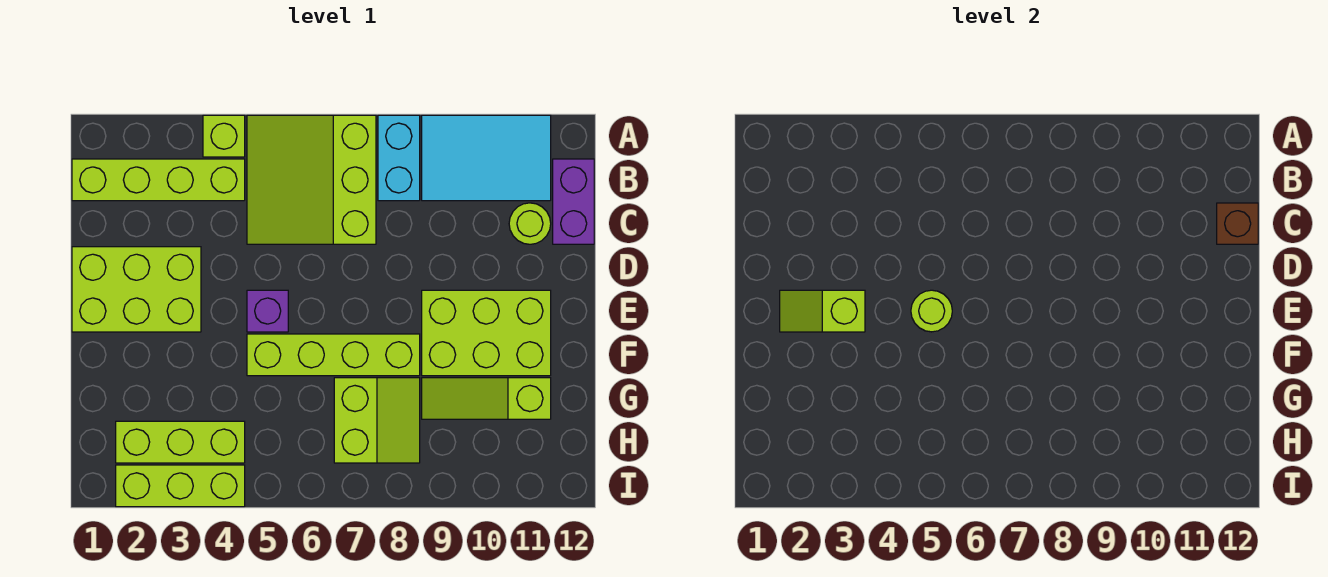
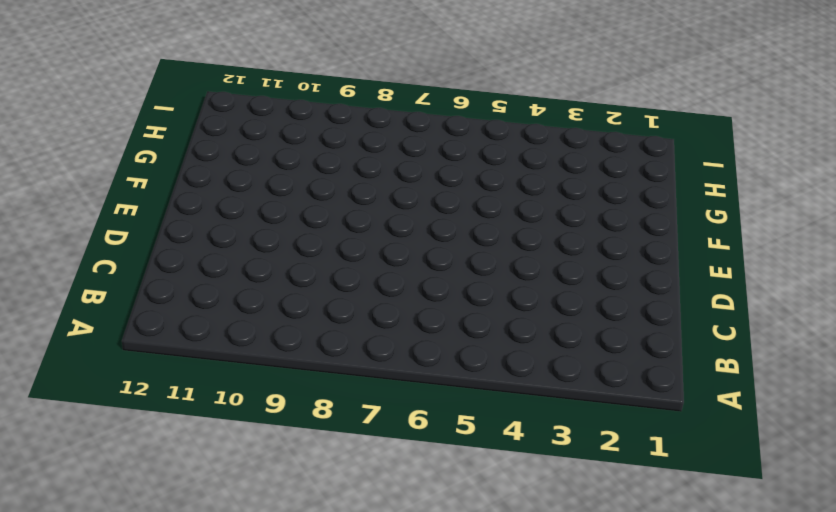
none -> lime brick A4 level 1
none -> lime slope A5:C7 level 1 top 7
none -> cyan brick A8:B8 level 1

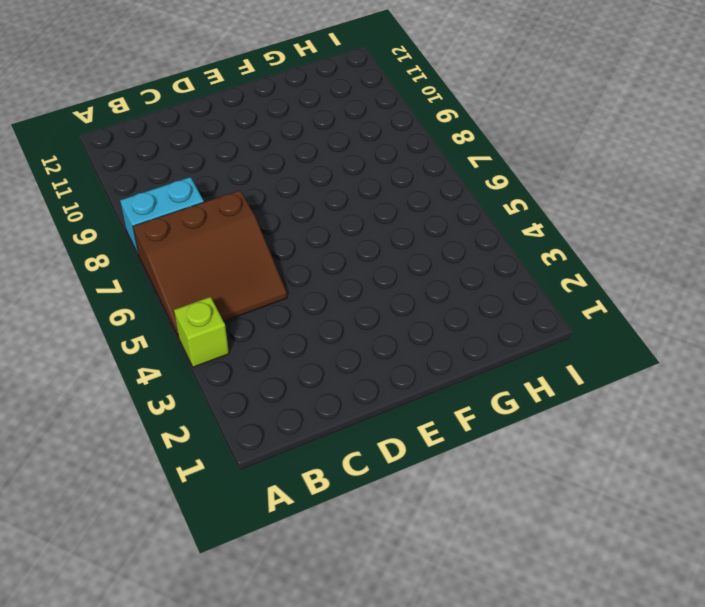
brown slope A5:C7 level 1 top 7 -> lime slope A5:C7 level 1 top 7
none -> cyan tile A9:B11 level 1
none -> lime brick B1:B4 level 1
none -> purple brick B12:C12 level 1

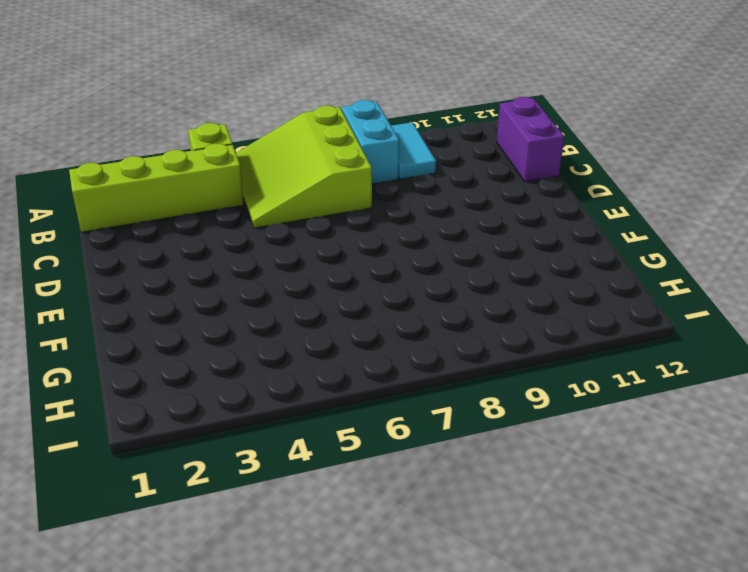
cyan tile A9:B9 level 1 -> cyan tile A9:B11 level 1
none -> lime round brick C11 level 1
none -> lime brick D1:E3 level 1
none -> purple brick E5 level 1

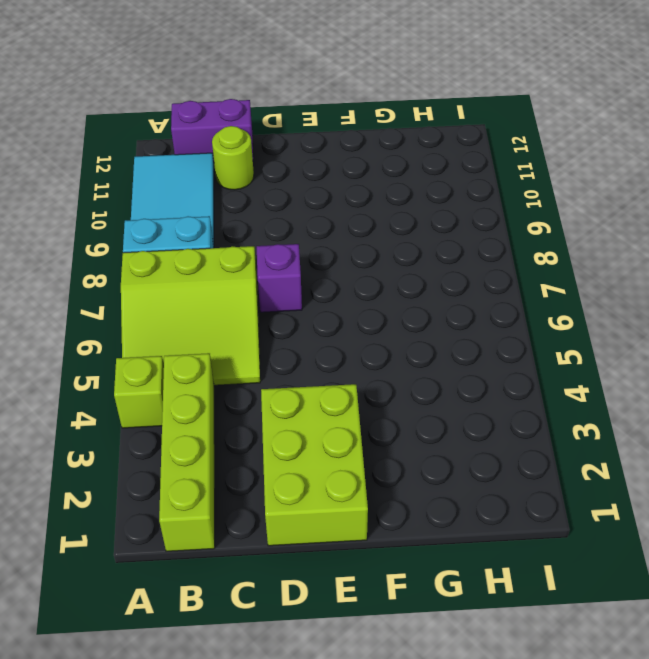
purple brick D7 level 1 -> purple brick E5 level 1
none -> lime brick E9:F11 level 1
none -> lime brick F5:F8 level 1
none -> lime slope G7:H8 level 1 top 7

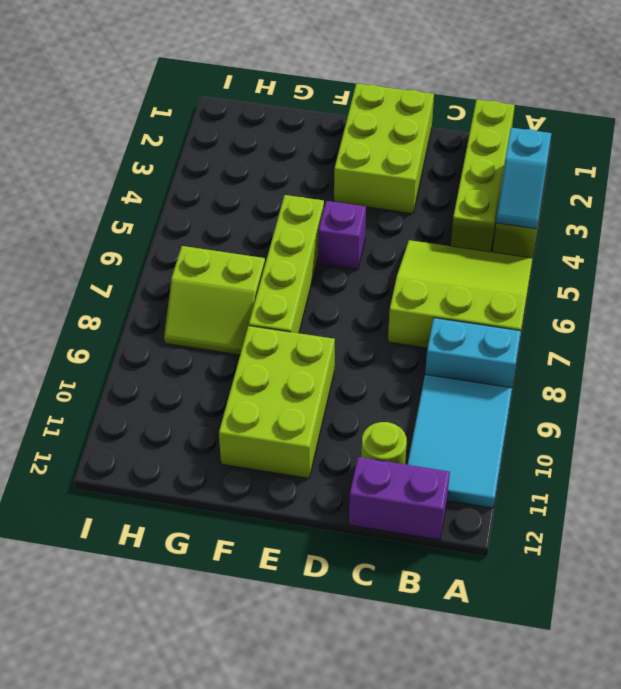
cyan slope A3:A4 level 2 top 3 -> none
none -> lime slope G9:G11 level 1 top 11
none -> lime brick H2:H4 level 1
none -> lime brick I2:I4 level 1

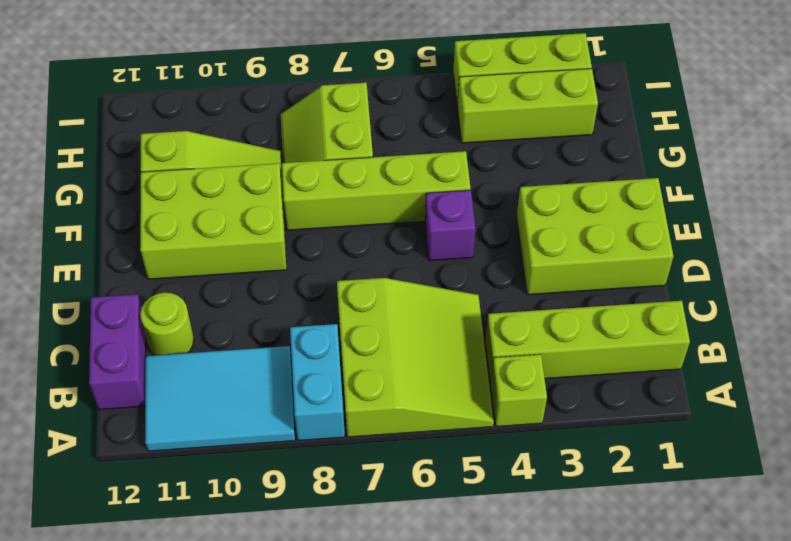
none -> brown brick C12 level 2
none -> lime slope E2:E3 level 2 top 3
none -> lime round brick E5 level 2

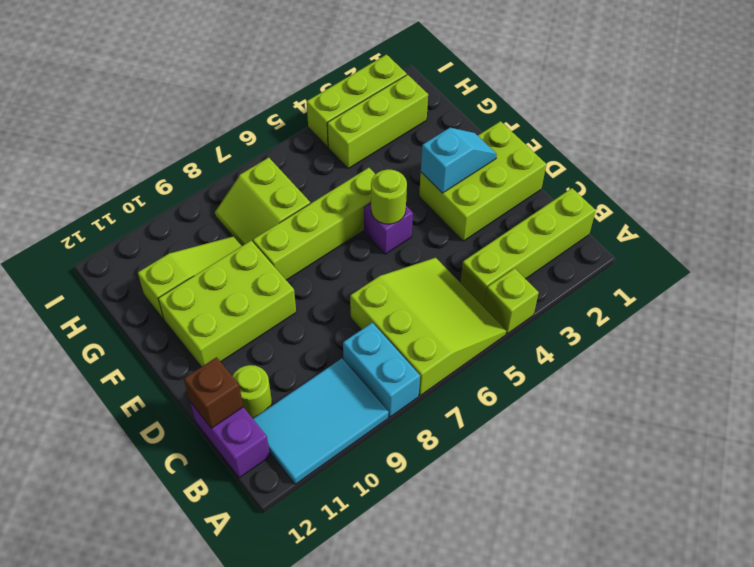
cyan slope E2:E3 level 2 top 3 -> lime slope E2:E3 level 2 top 3

